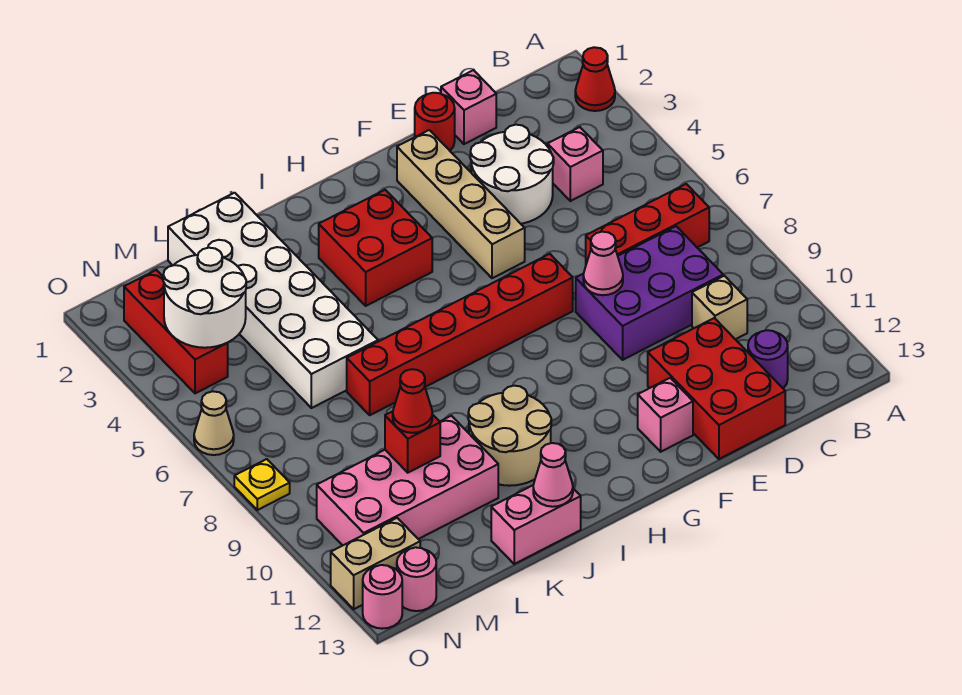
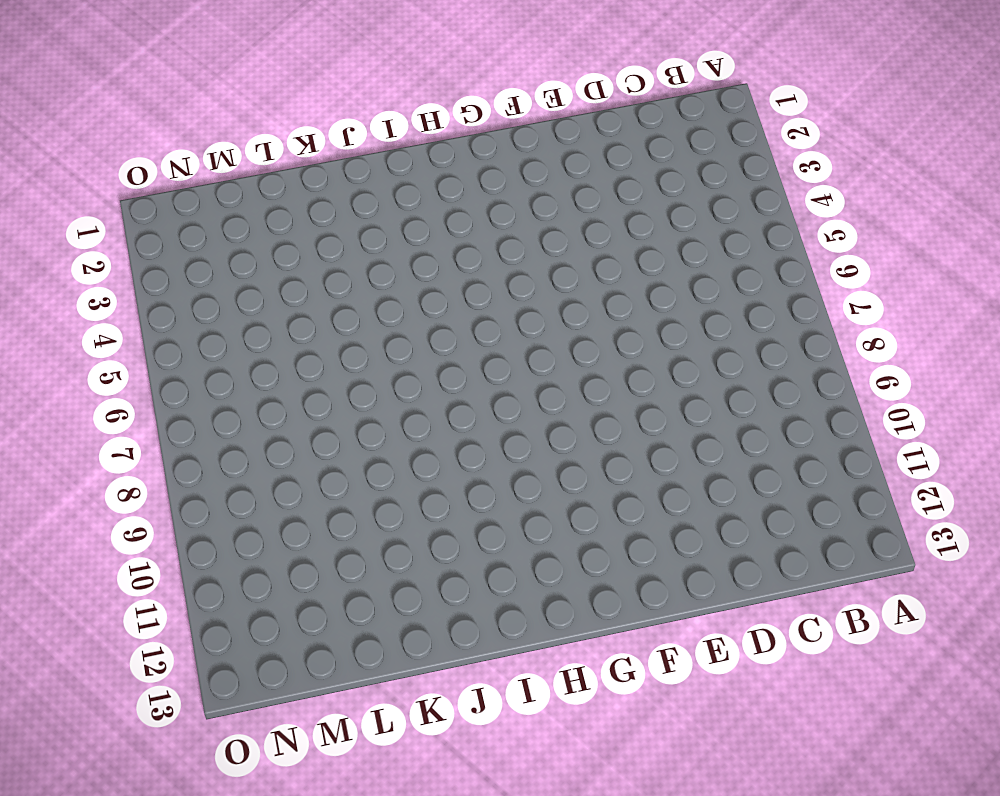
none -> red cone A2 level 1
none -> red brick B7:D7 level 1
none -> pink brick C4 level 1

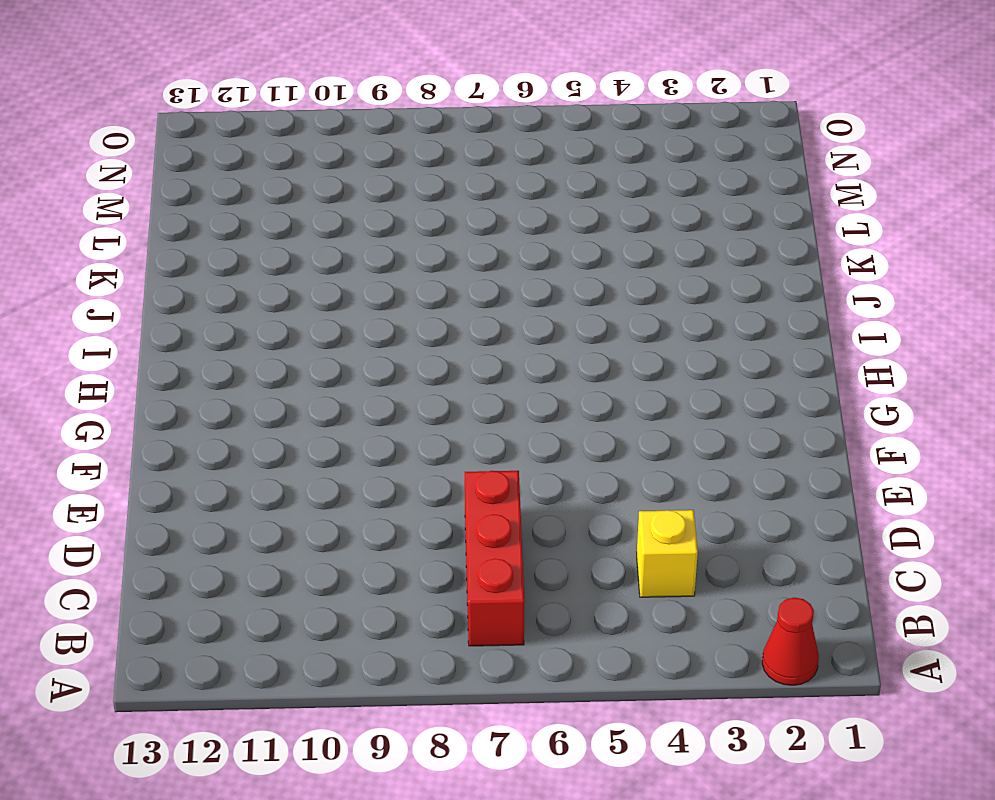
yellow brick C4 level 1 -> pink brick C4 level 1
none -> purple brick C8:E9 level 1
none -> tan brick C10 level 1
none -> purple round brick C12 level 1

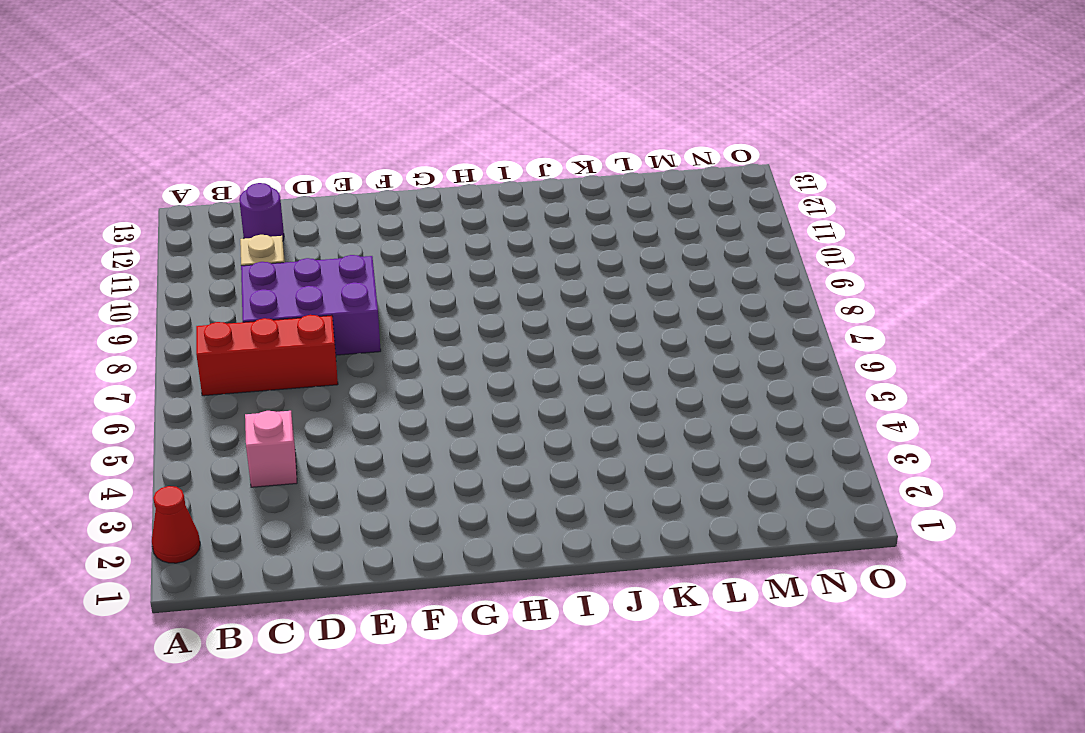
none -> pink brick D1 level 1
none -> white round brick D3:E4 level 1
none -> red brick D11:E13 level 1

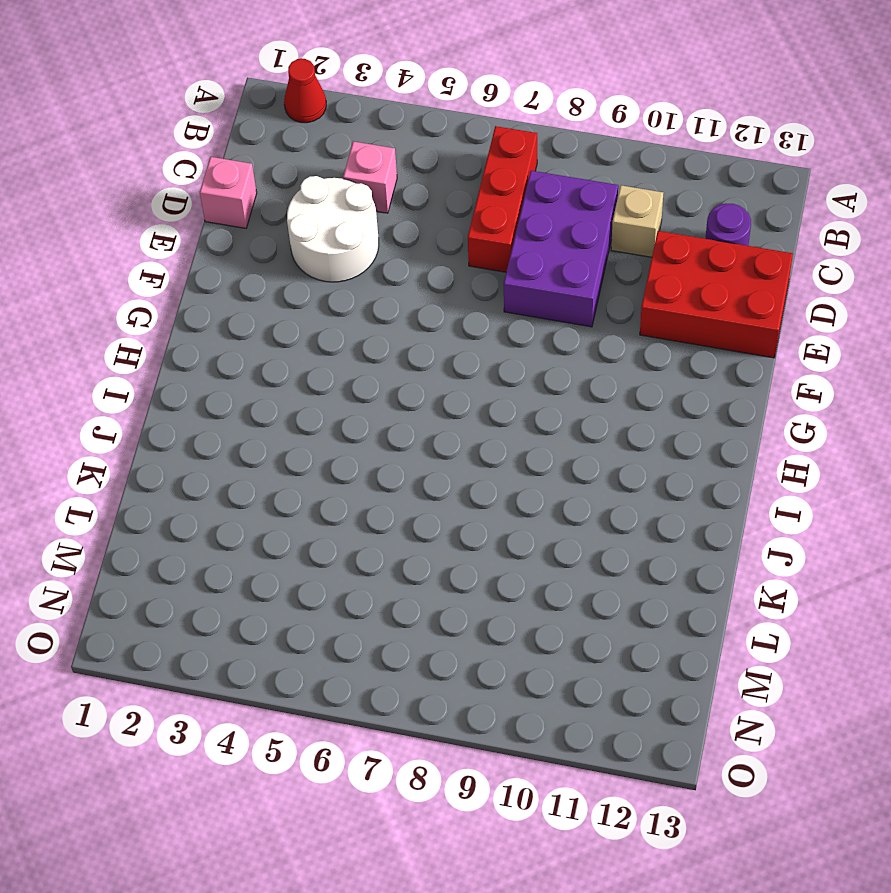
none -> red round brick E1 level 1
none -> tan brick F2:F5 level 1
none -> red brick F7:K7 level 1

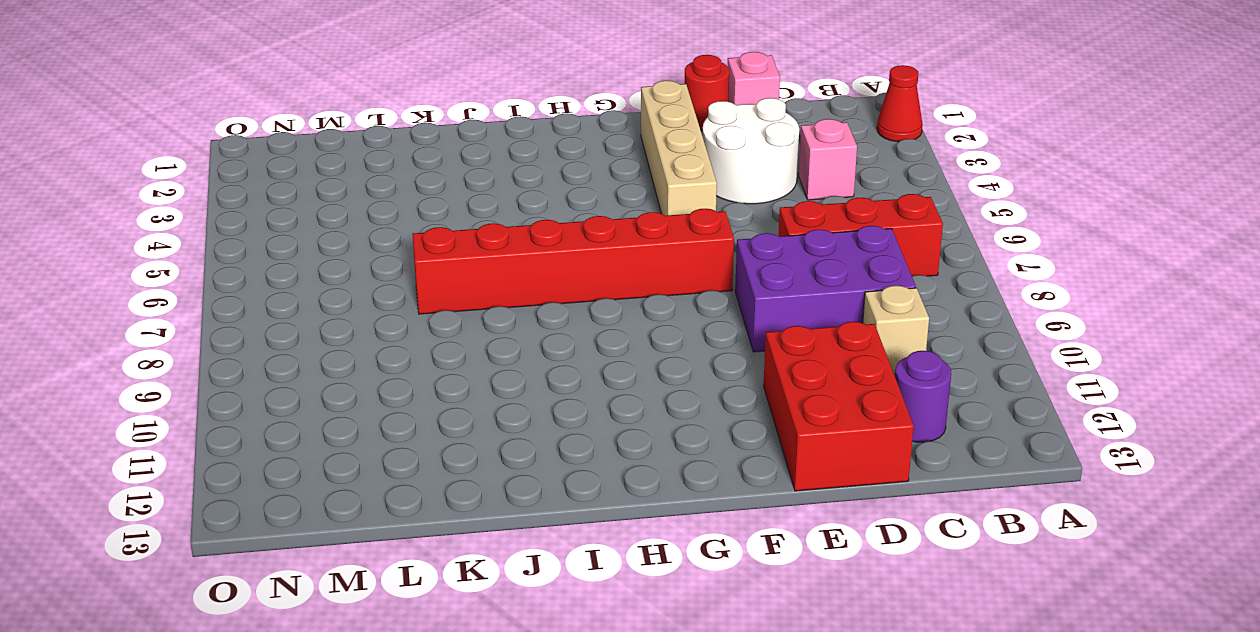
none -> pink brick F12 level 1
none -> red brick H3:I4 level 1
none -> tan round brick I10:J11 level 1

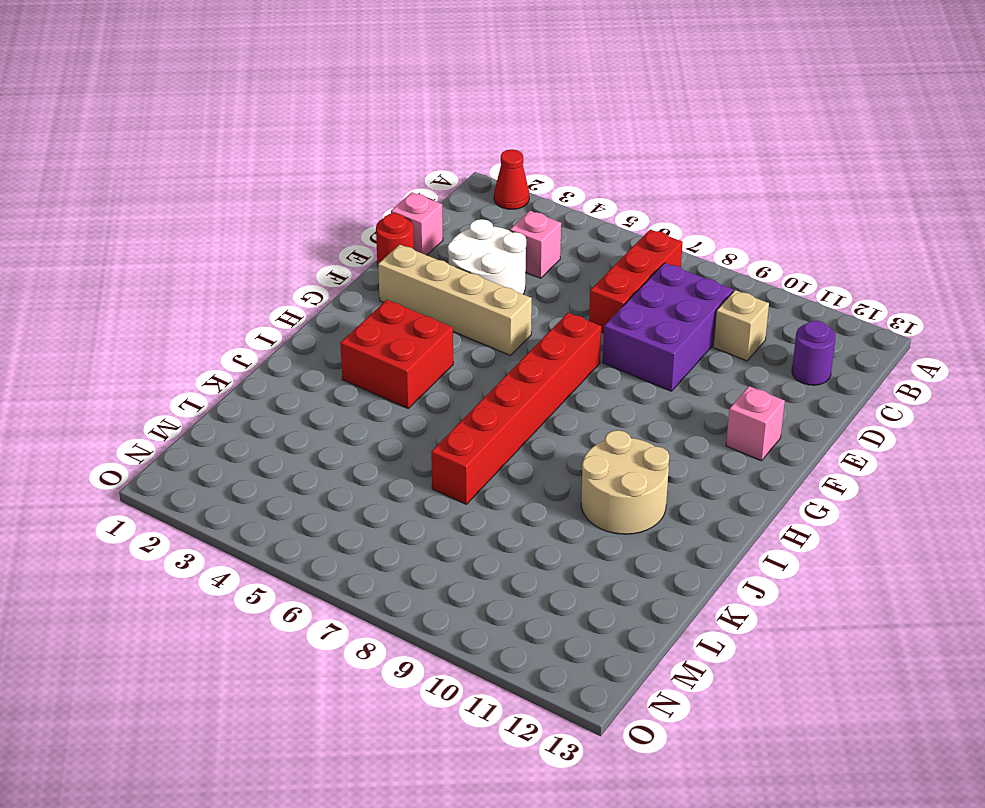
none -> red brick D11:E13 level 1
none -> pink brick J13:K13 level 1
none -> white brick K1:L6 level 1

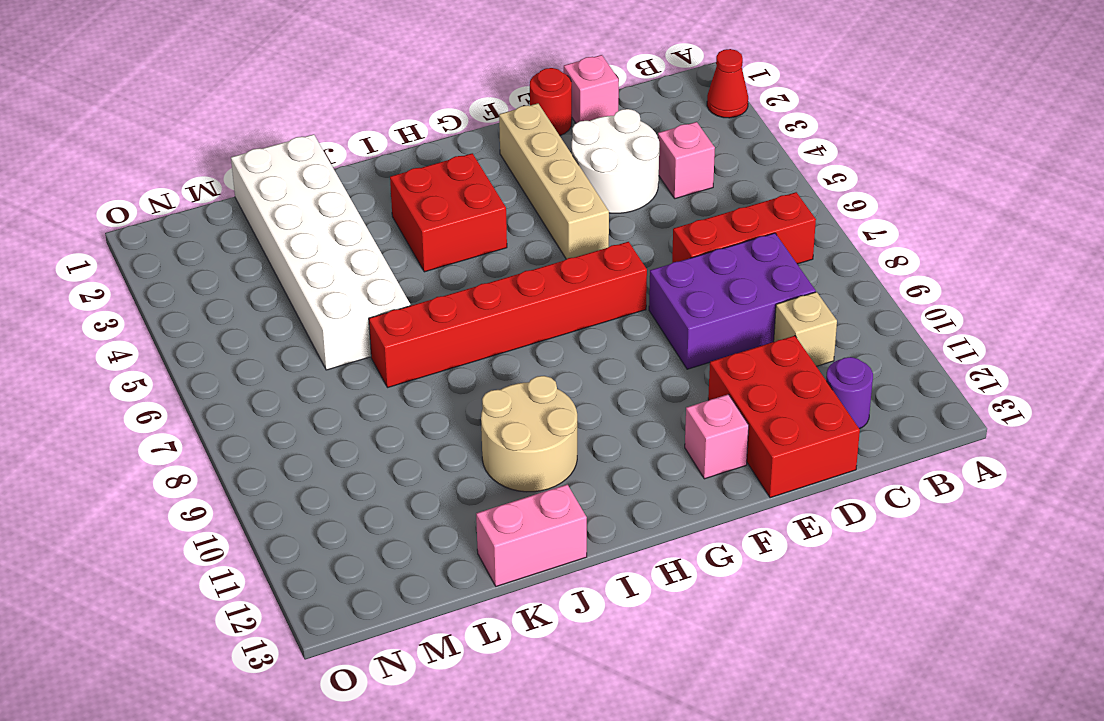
none -> pink brick K10:N11 level 1
none -> red brick N2:N4 level 1
none -> tan brick N12:O12 level 1

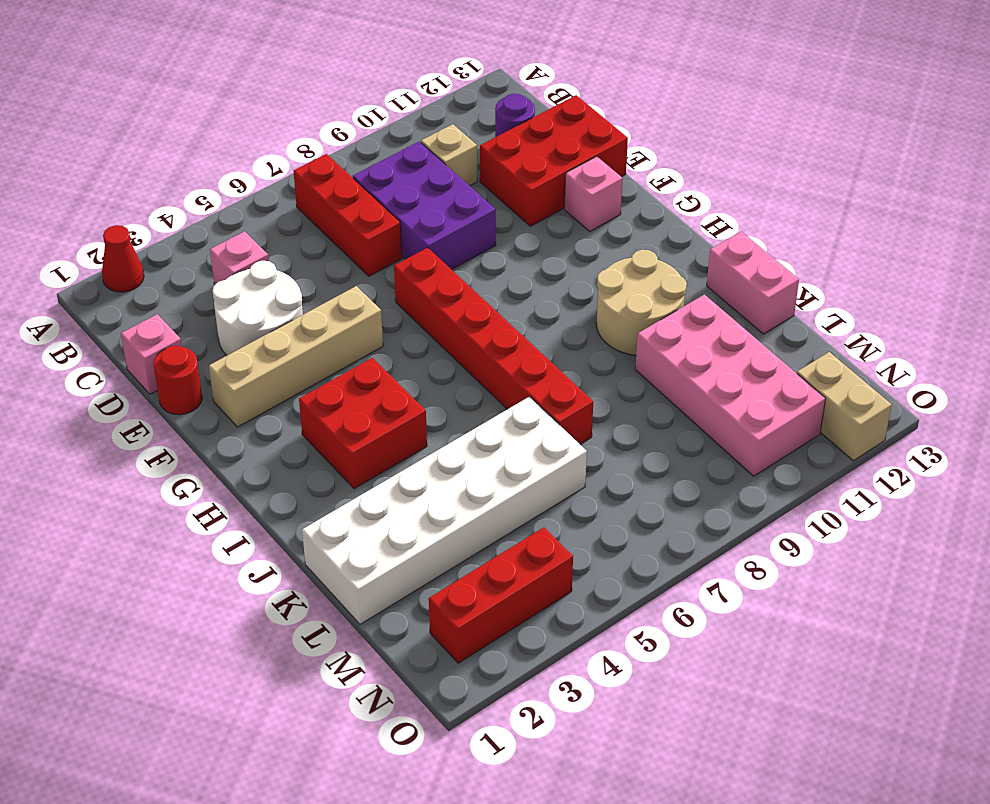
none -> pink round brick N13 level 1
none -> tan cone O6 level 1
none -> yellow plate O8 level 1

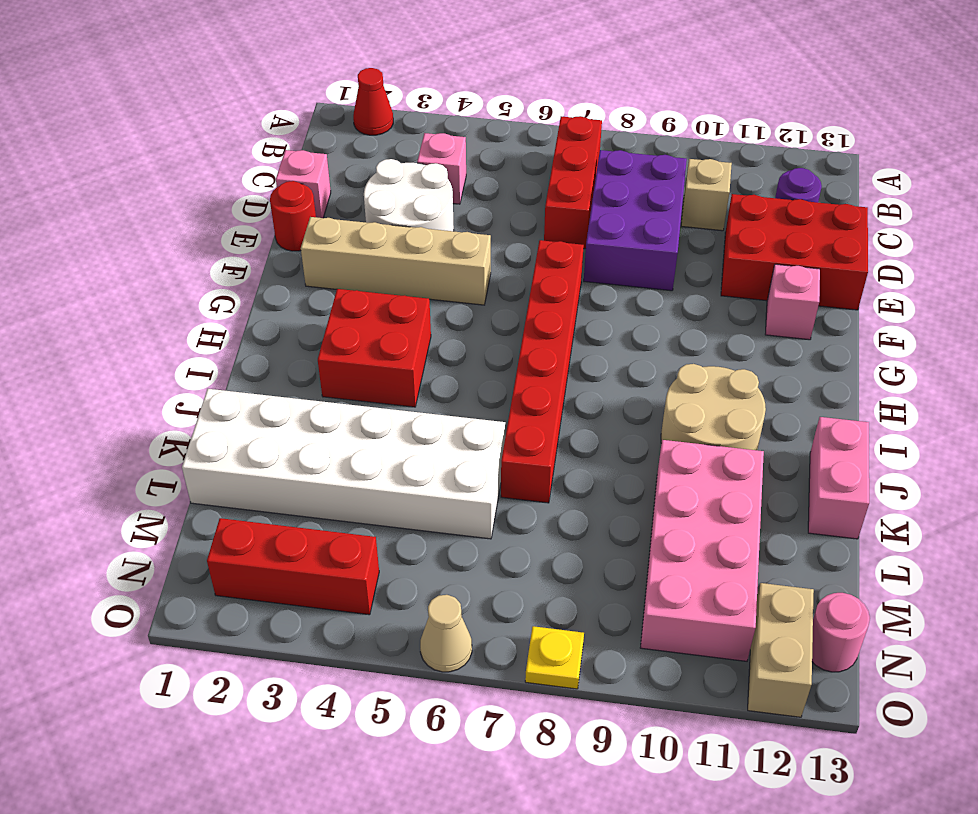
none -> pink round brick O13 level 1
none -> pink cone E8 level 2
none -> pink cone J13 level 2

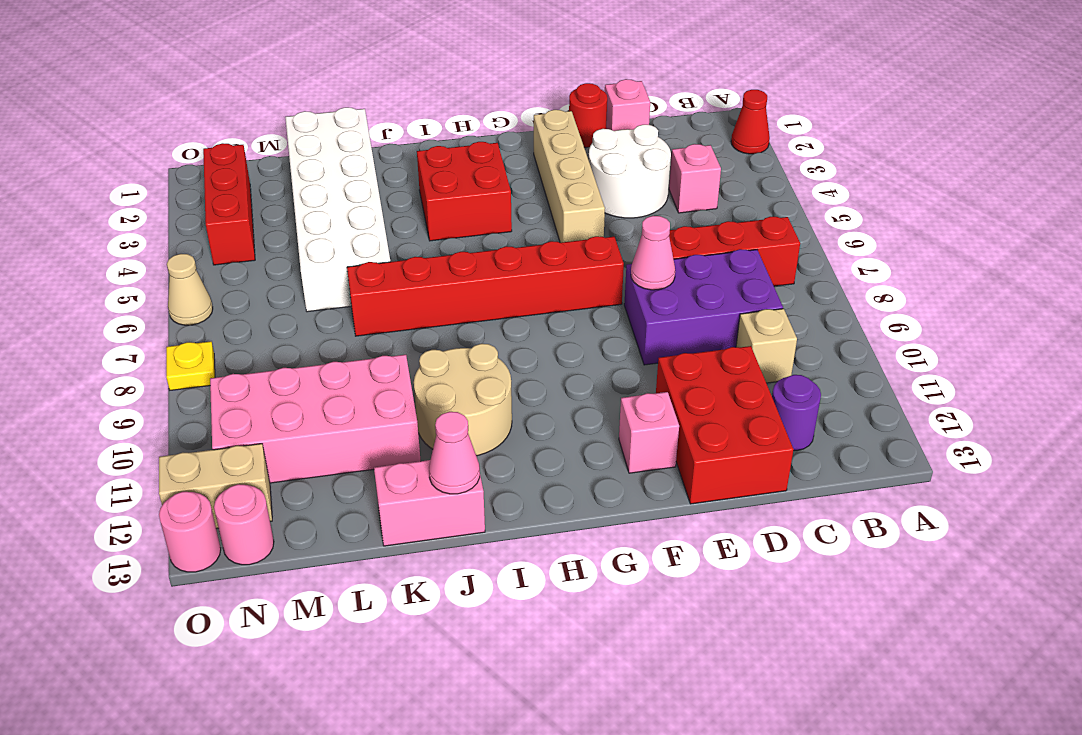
none -> red brick L10 level 2
none -> white round brick M3:N4 level 2
none -> red cone L10 level 3

